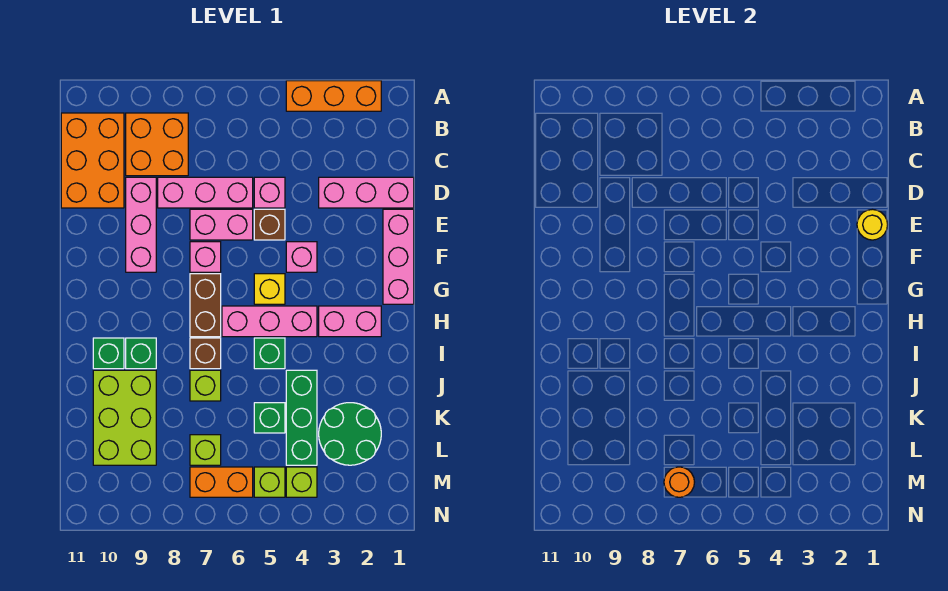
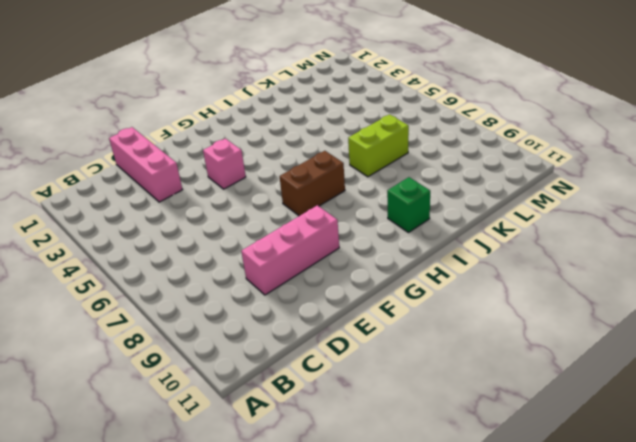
lime brick J7:K7 level 1 -> lime brick J7 level 1
none -> orange brick A2:A4 level 1
none -> orange brick B8:C9 level 1
none -> orange brick B10:D11 level 1
none -> pink brick D5 level 1

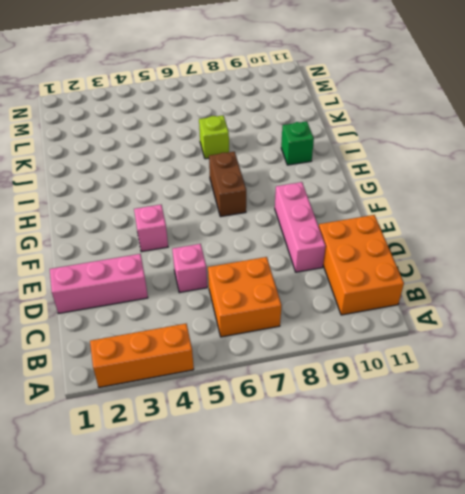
orange brick B6:C7 level 1 -> orange brick B8:C9 level 1
none -> pink brick D6:D8 level 1
none -> pink brick E1:G1 level 1
none -> brown brick E5 level 1
none -> pink brick E6:E7 level 1

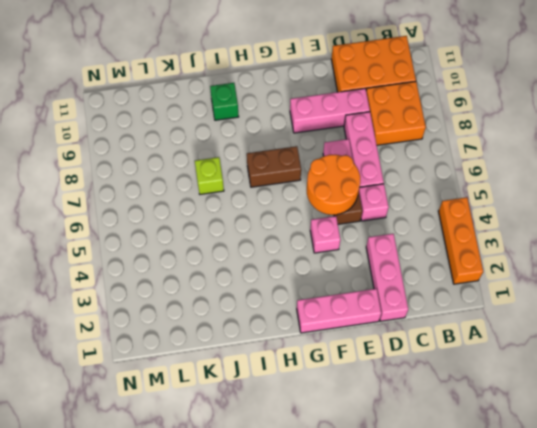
orange round brick E5:F6 level 2 -> none
none -> pink brick F7 level 1
none -> yellow brick G5 level 1
none -> pink brick H2:H3 level 1
none -> pink brick H4:H6 level 1

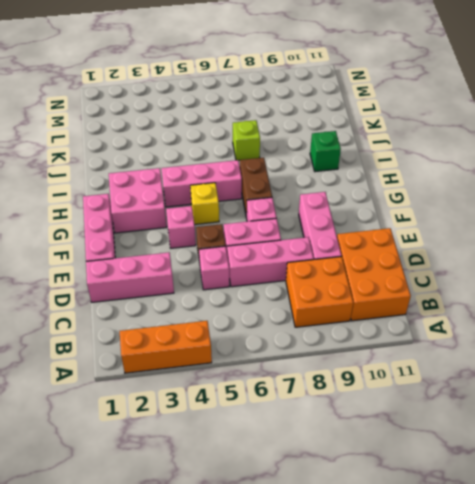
pink brick G2:H3 level 1 -> pink brick H2:H3 level 1
none -> green brick I5 level 1
none -> brown brick I7 level 1
none -> green brick I9 level 1
none -> green brick J4:L4 level 1

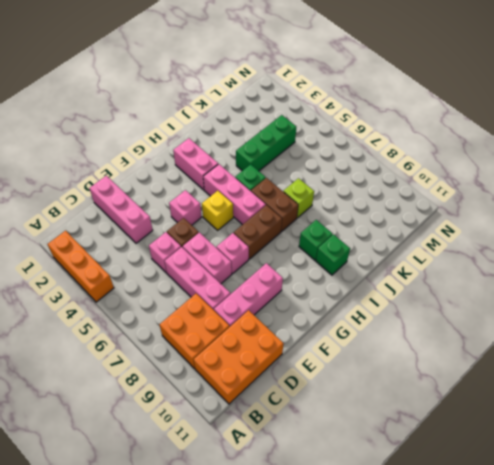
brown brick I6:I7 level 1 -> brown brick I7 level 1
none -> pink brick E1:G1 level 1
none -> lime brick J9:L10 level 1
none -> green round brick K2:L3 level 1
none -> green brick K5 level 1

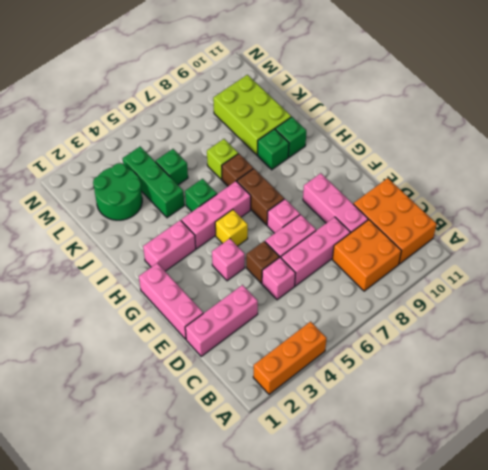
none -> lime brick L7 level 1
none -> lime brick M4 level 1
none -> lime brick M5 level 1
none -> orange brick M6:M7 level 1

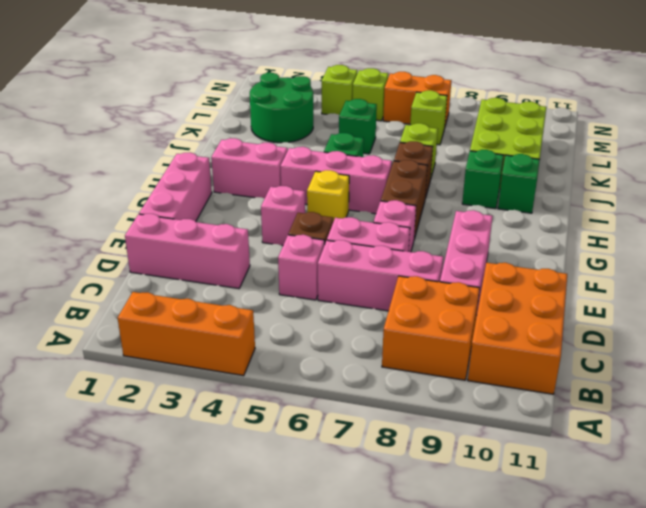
none -> green brick J4:L4 level 1
none -> yellow round brick E1 level 2
none -> orange round brick M7 level 2

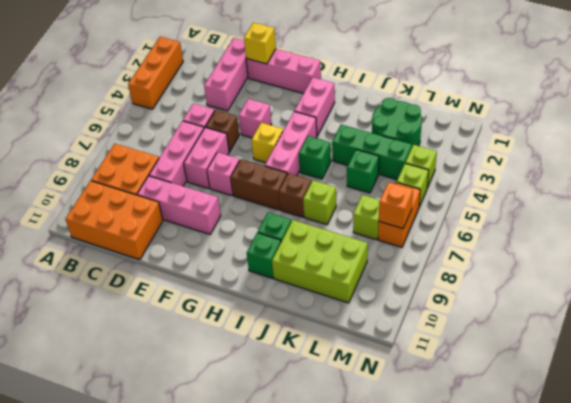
yellow brick E1 level 2 -> yellow round brick E1 level 2
orange brick M7 level 2 -> orange round brick M7 level 2

